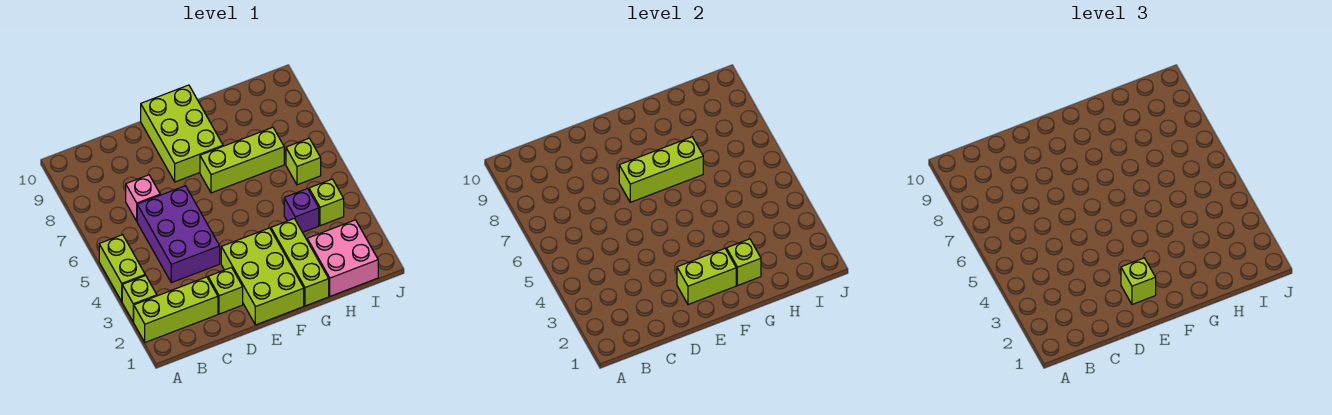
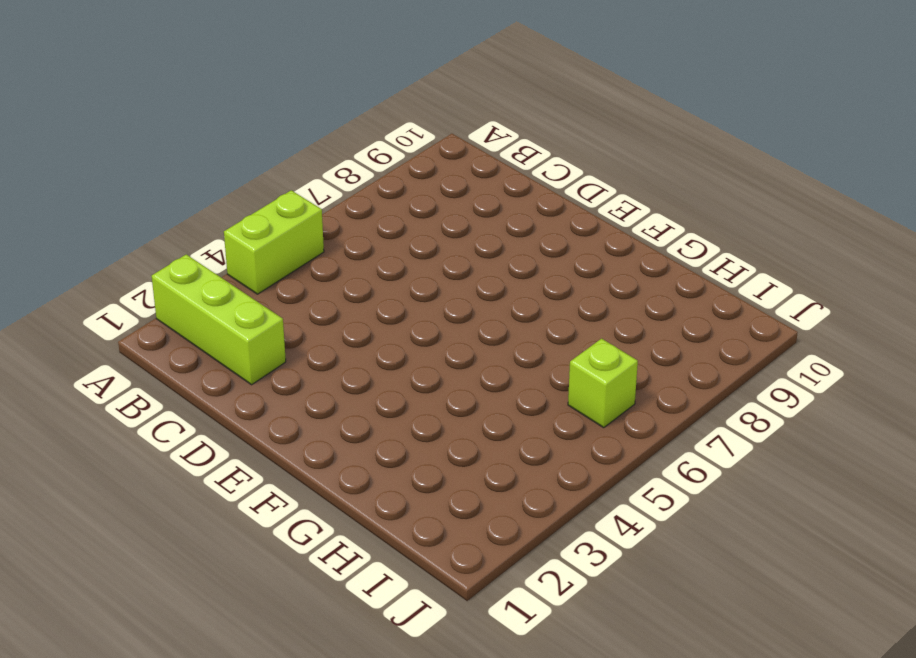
none -> lime brick A3 level 1
none -> purple brick C4:D6 level 1
none -> pink brick C7 level 1

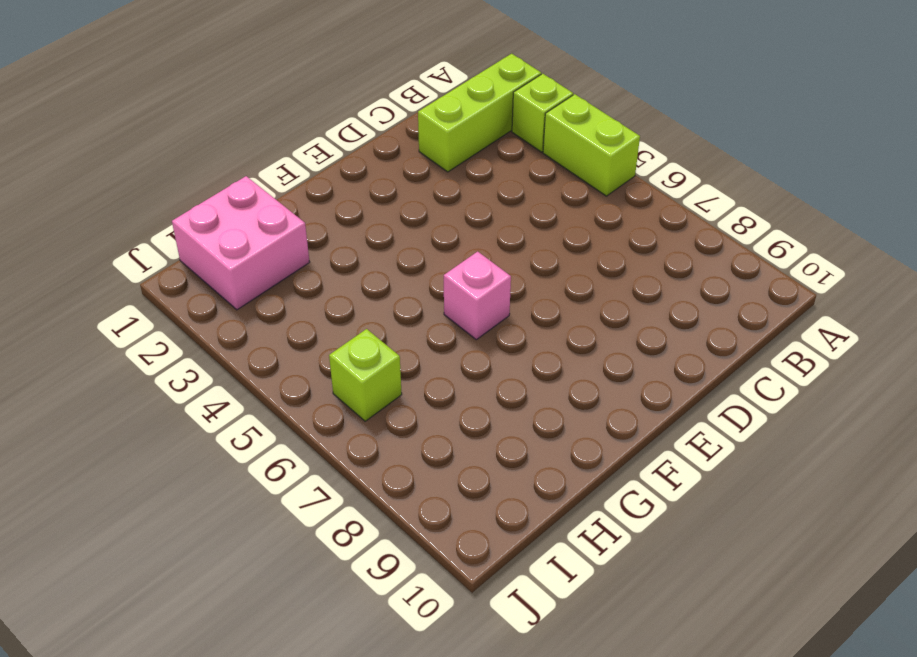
pink brick F6 level 1 -> pink brick C7 level 1
none -> purple brick C4:D6 level 1
none -> lime brick D2 level 1
none -> lime brick E1:F3 level 1

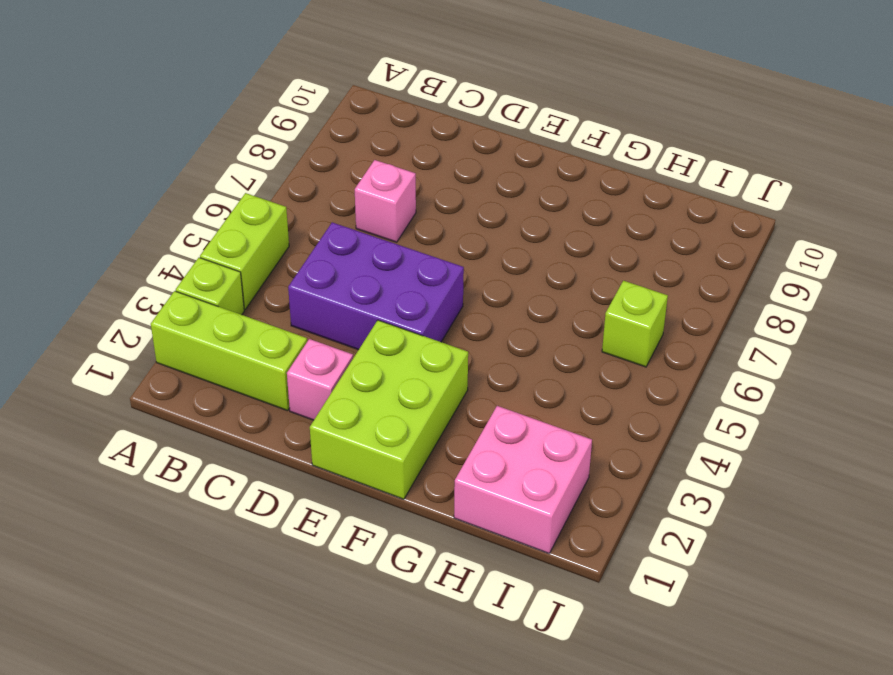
purple brick C4:E5 level 1 -> purple brick C4:D6 level 1
pink brick D2 level 1 -> lime brick D2 level 1
none -> lime brick E8:F10 level 1
none -> lime brick F7:H7 level 1
none -> lime brick G1:G3 level 1

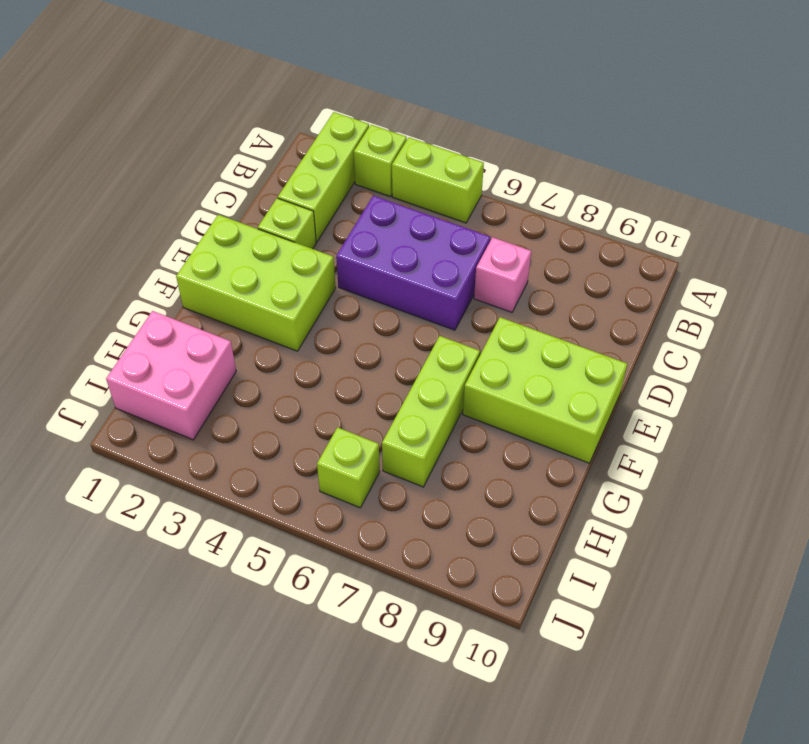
none -> lime brick G1:G3 level 1
none -> purple brick H4 level 1
none -> lime brick I4 level 1

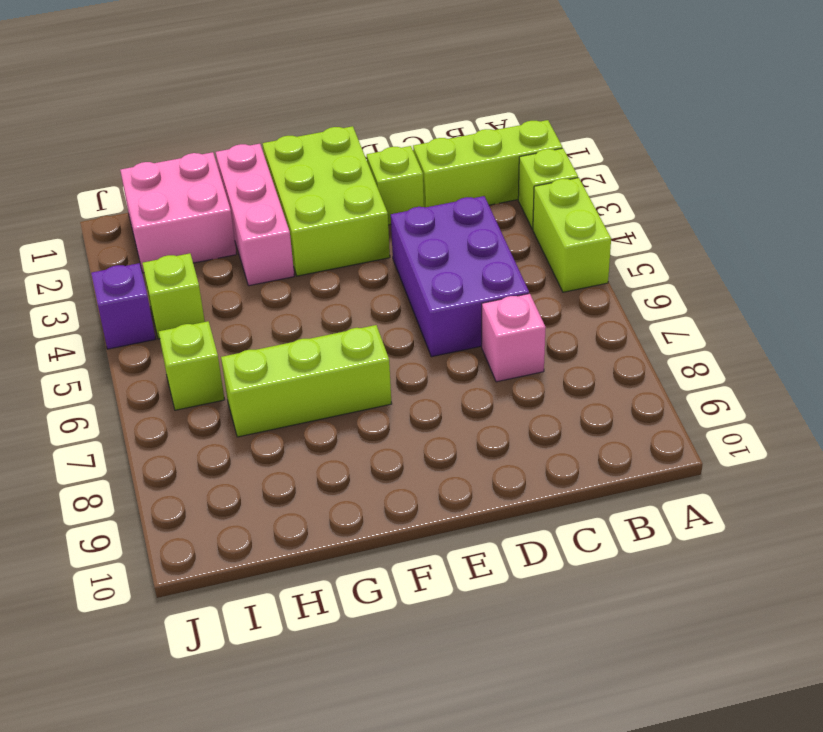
pink brick G1:G3 level 1 -> lime brick G1:G3 level 1
purple brick J4 level 1 -> purple brick H4 level 1
none -> lime brick E8:F10 level 1
none -> lime brick E2:F2 level 2
none -> lime brick E7:G7 level 2

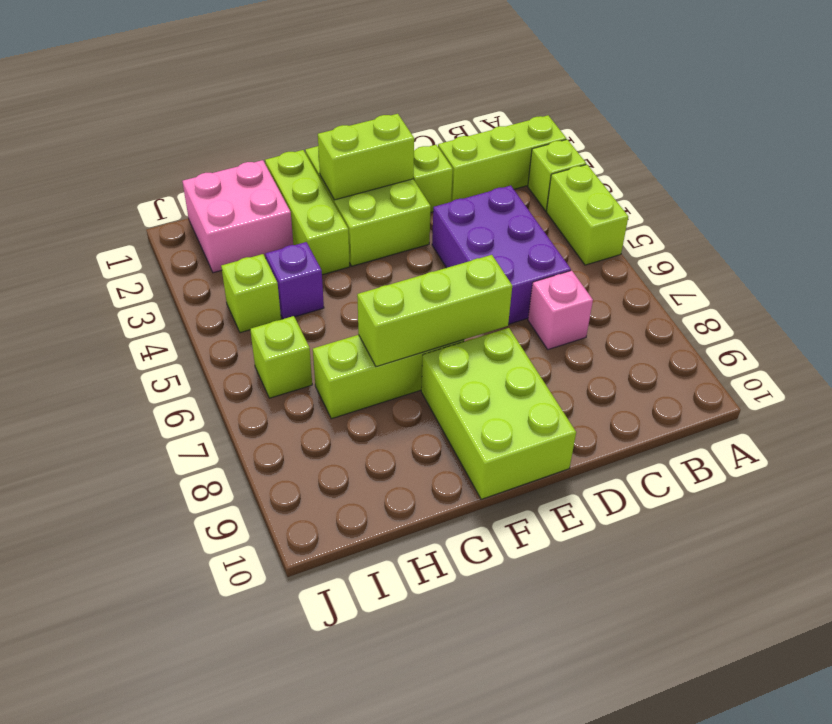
none -> lime brick G2 level 2
none -> lime brick E2 level 3

